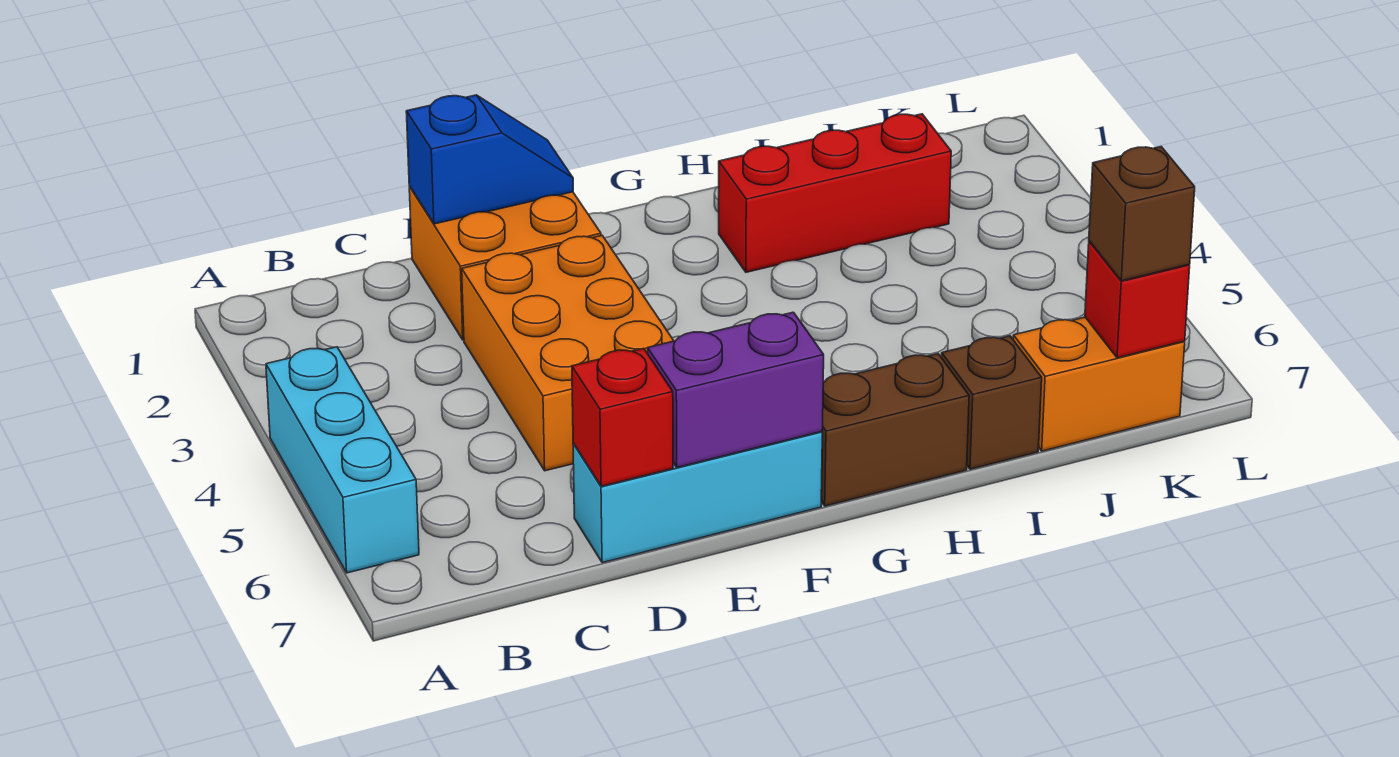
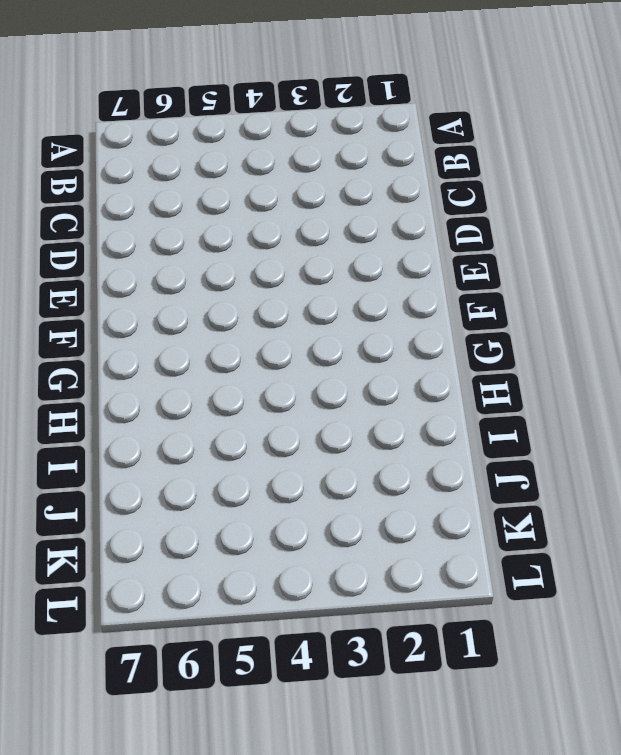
none -> cyan brick A4:A6 level 1
none -> orange brick D1:E2 level 1
none -> orange brick D3:E5 level 1

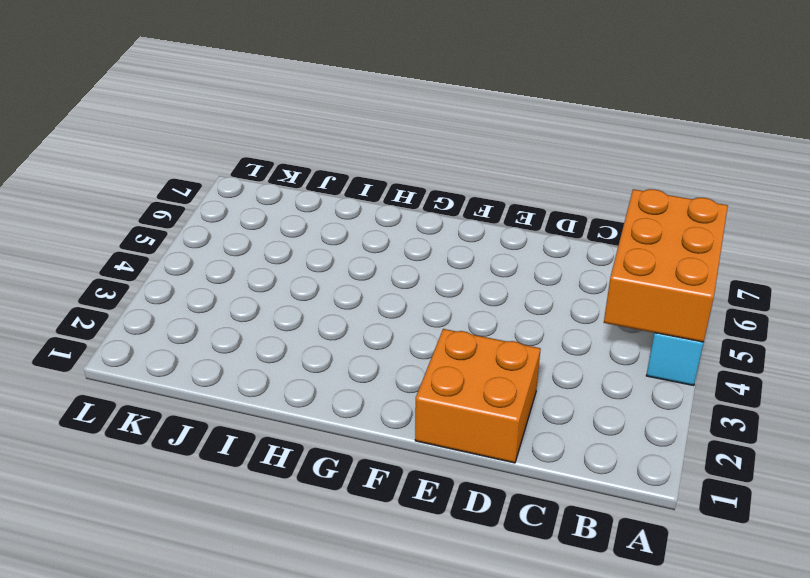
orange brick A4:B6 level 2 -> orange brick D3:E5 level 1
none -> cyan brick D7:F7 level 1
none -> brown brick G7:H7 level 1
none -> red brick H2:J2 level 1

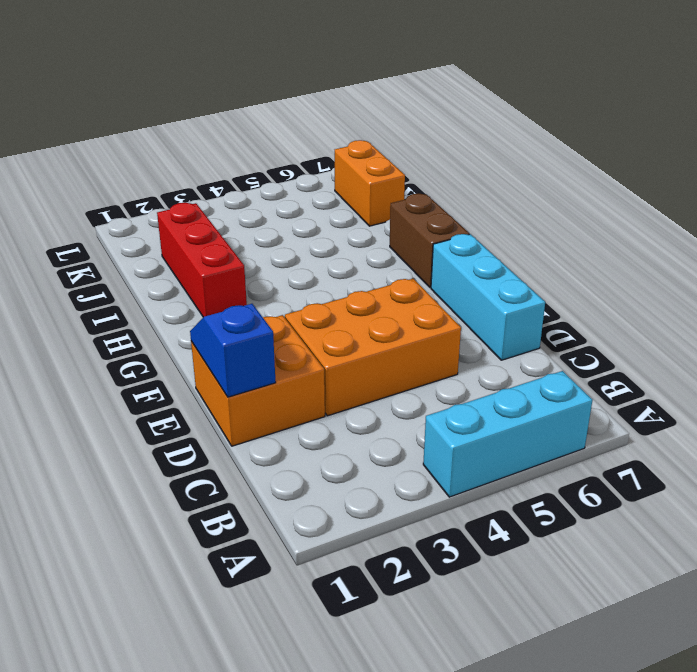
none -> brown brick I7 level 1
none -> red brick D7 level 2
none -> purple brick E7:F7 level 2

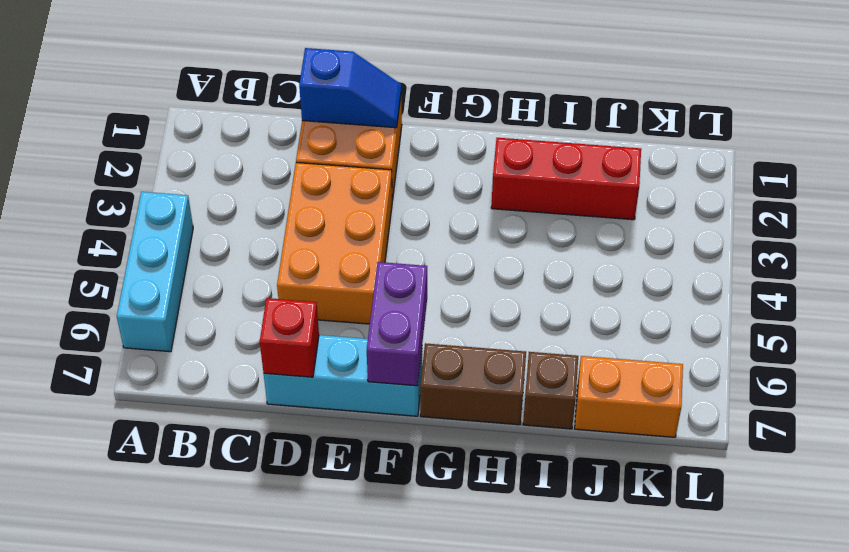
purple brick F6:F7 level 2 -> purple brick E7:F7 level 2
none -> red brick K7 level 2
none -> brown brick K7 level 3

